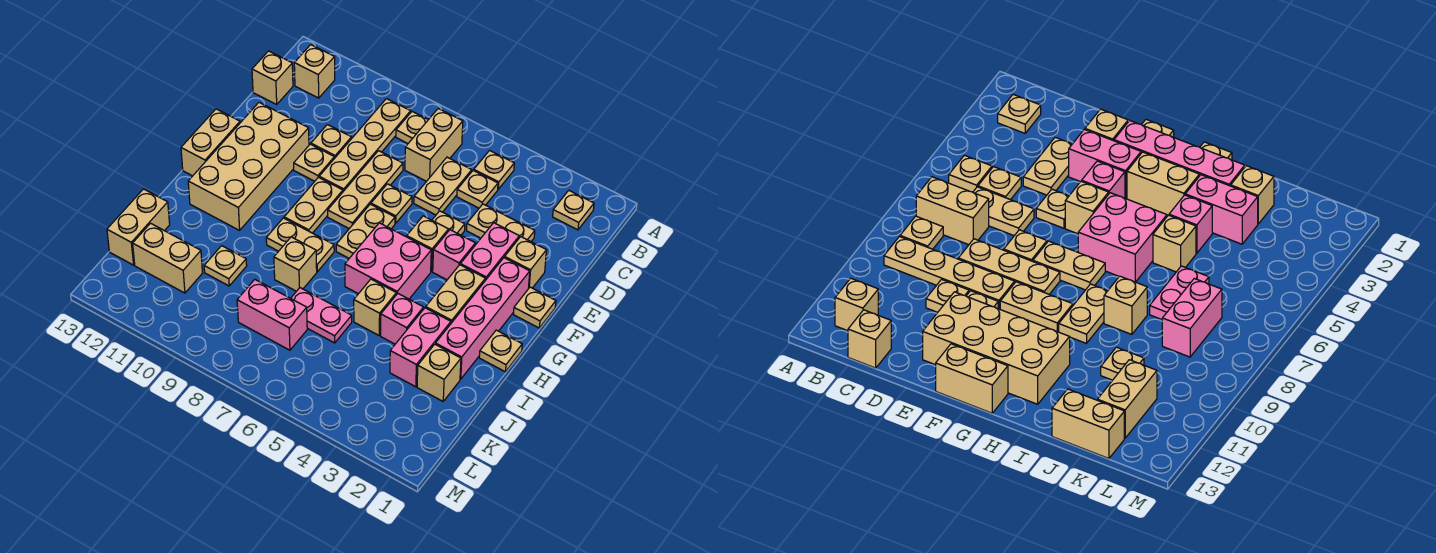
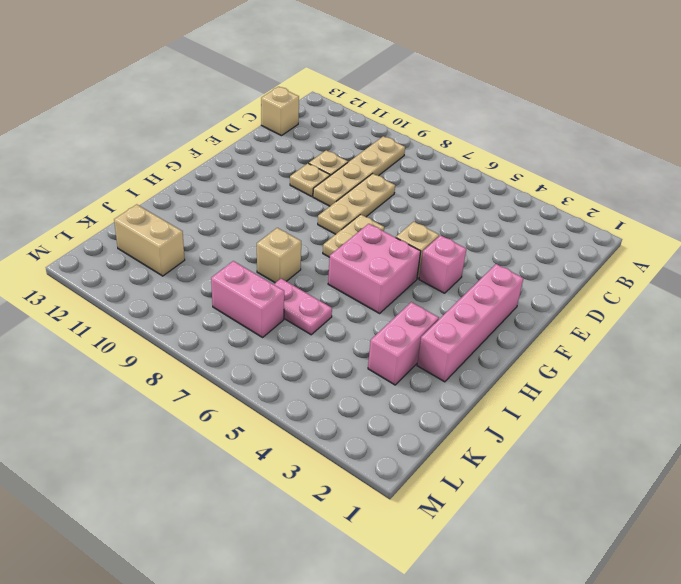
none -> tan plate B2 level 1
none -> tan plate B5 level 1
none -> tan brick B7:C7 level 1
none -> tan plate B8 level 1

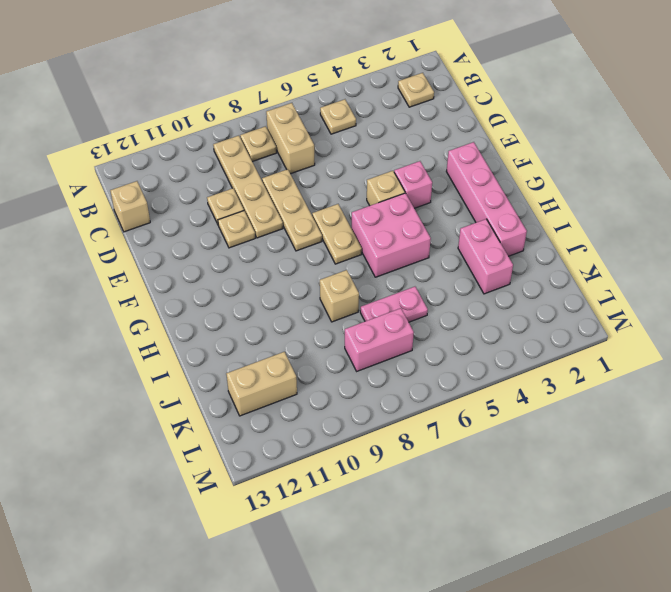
none -> tan brick B12 level 1
none -> tan plate C5 level 1
none -> tan plate C6:D6 level 1
none -> tan plate D3:D4 level 1

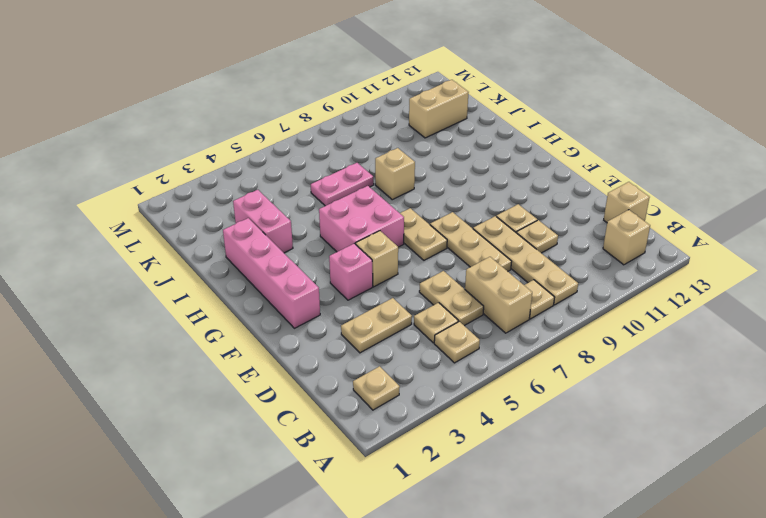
none -> tan brick E2 level 1
none -> pink brick E3:F3 level 1
none -> tan plate E5 level 1
none -> tan plate E7 level 1

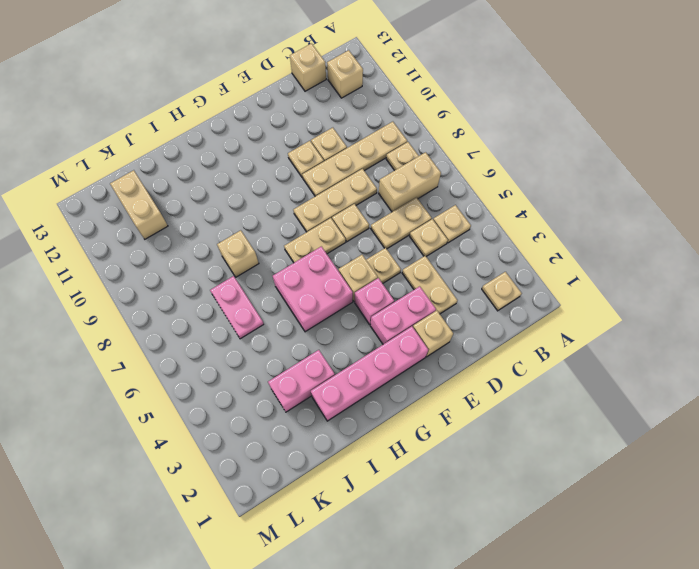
none -> tan brick E11:H12 level 1
none -> tan plate F1 level 1
none -> tan plate F9:G9 level 1
none -> tan brick F13:G13 level 1

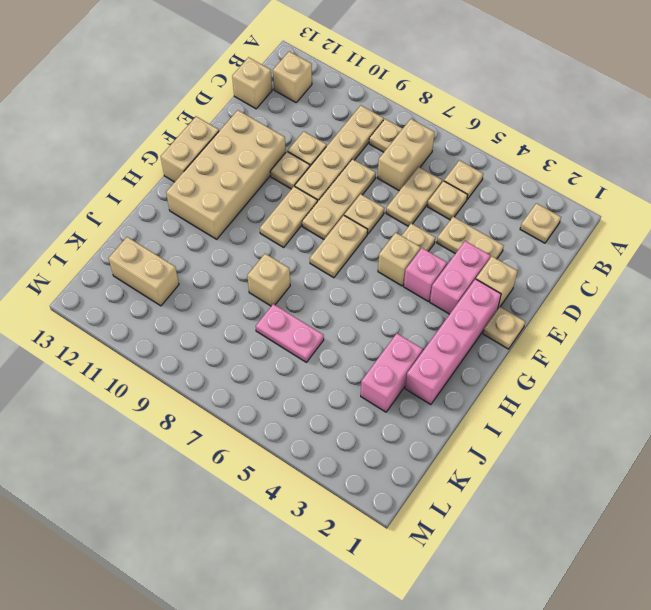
none -> tan brick G3:H3 level 1
none -> pink brick G5:H6 level 1
none -> tan plate H1 level 1
none -> tan plate H8:H9 level 1

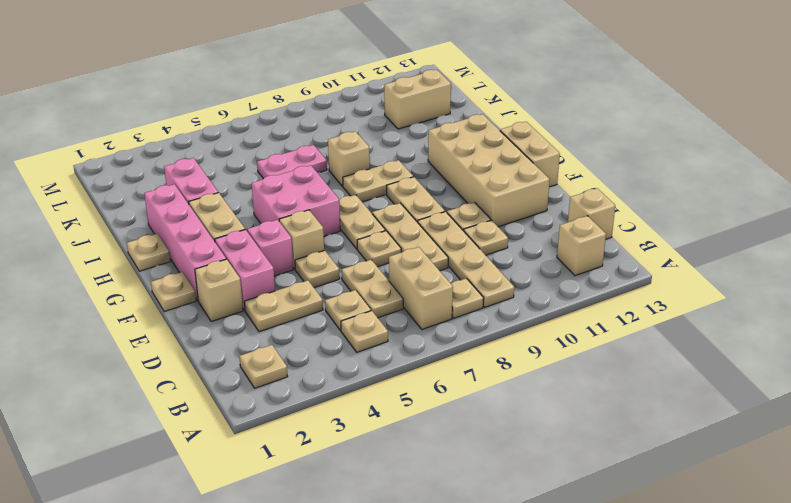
none -> pink brick I4 level 1
none -> tan brick I5 level 1
none -> tan brick J2 level 1
none -> tan plate J10 level 1

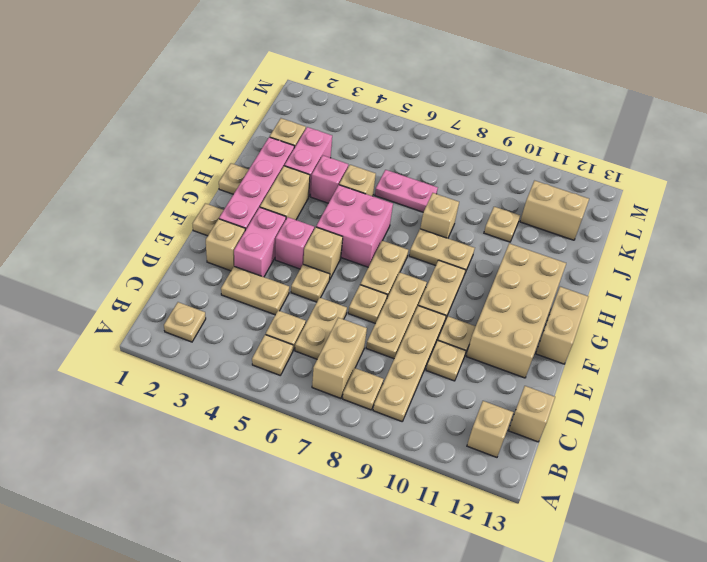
none -> tan brick J13:K13 level 1
none -> pink brick K7:K8 level 1

